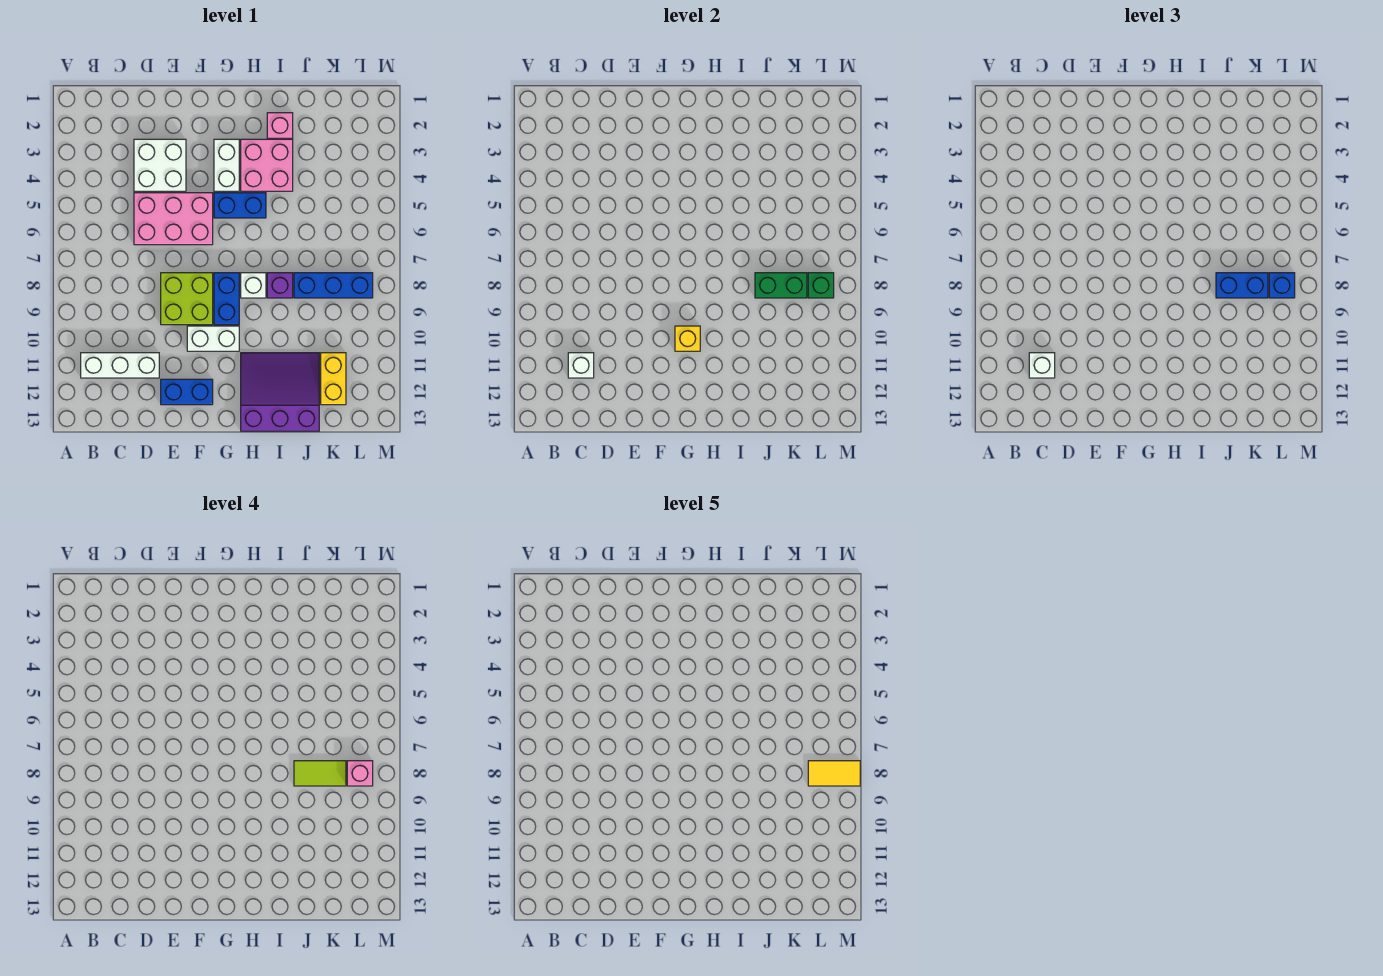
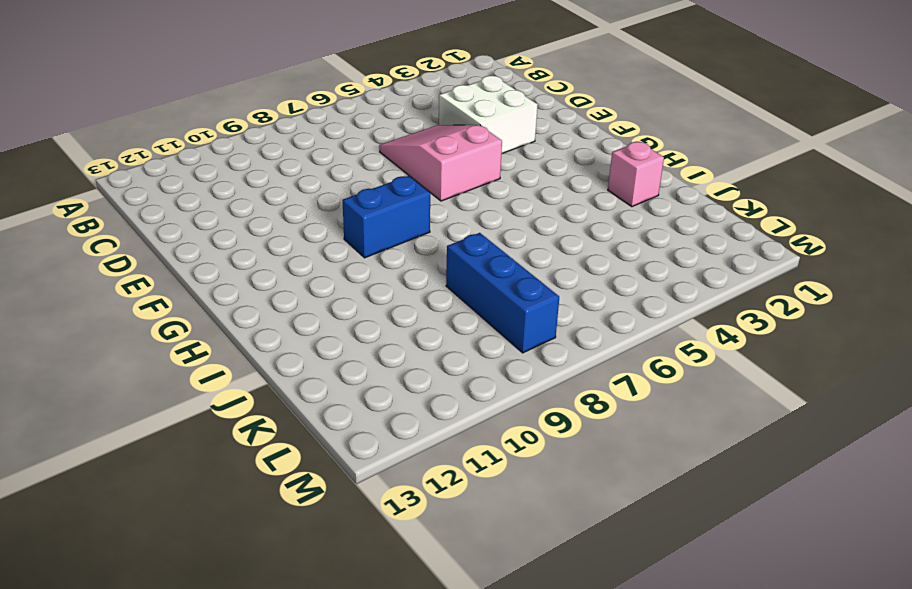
pink slope D5:F6 level 1 top F -> pink brick D5:F6 level 1
none -> white brick B11:D11 level 1
none -> lime brick E8:F9 level 1
none -> blue brick E12:F12 level 1

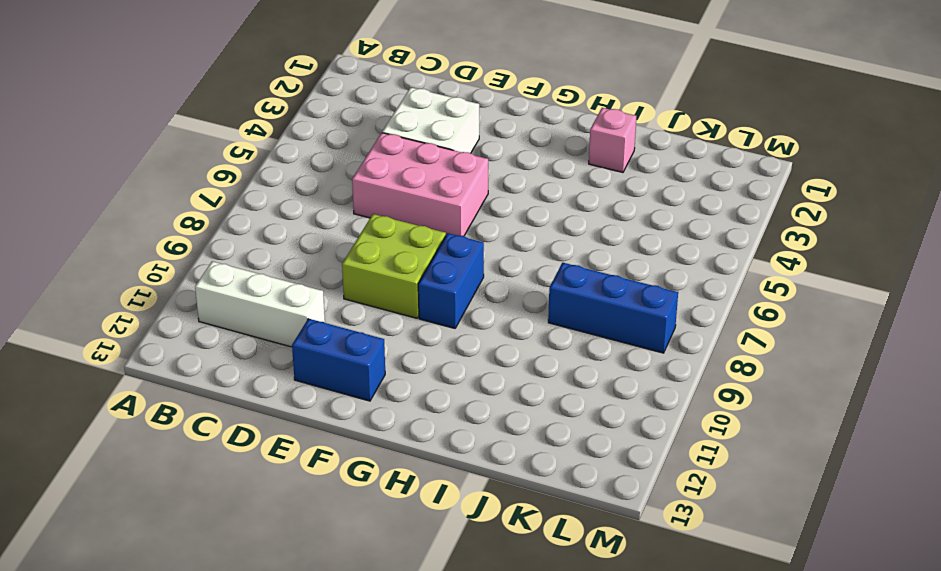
none -> white brick F10:G10 level 1
none -> white brick G3:G4 level 1
none -> blue brick G5:H5 level 1

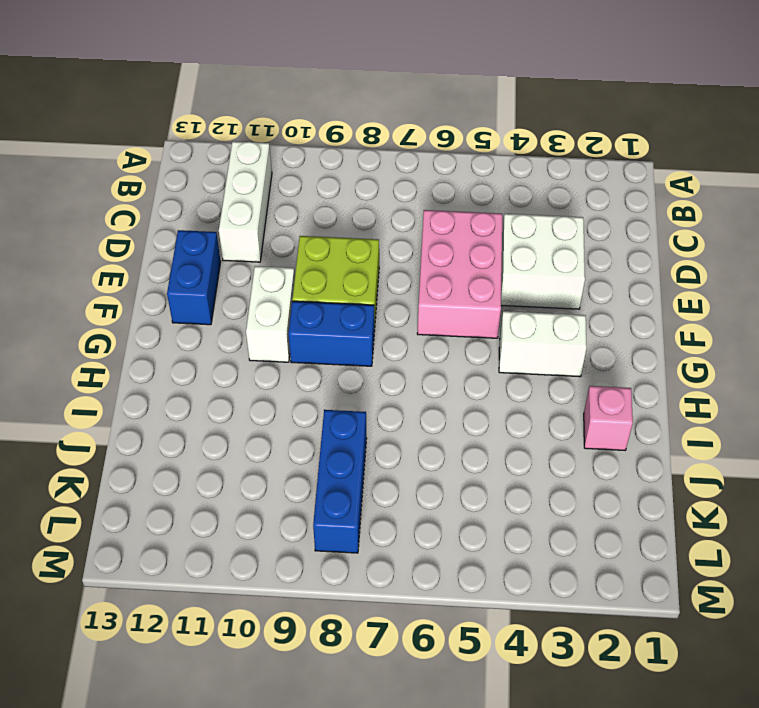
none -> blue brick G5:H5 level 1
none -> pink brick H3:I4 level 1
none -> white brick H8 level 1

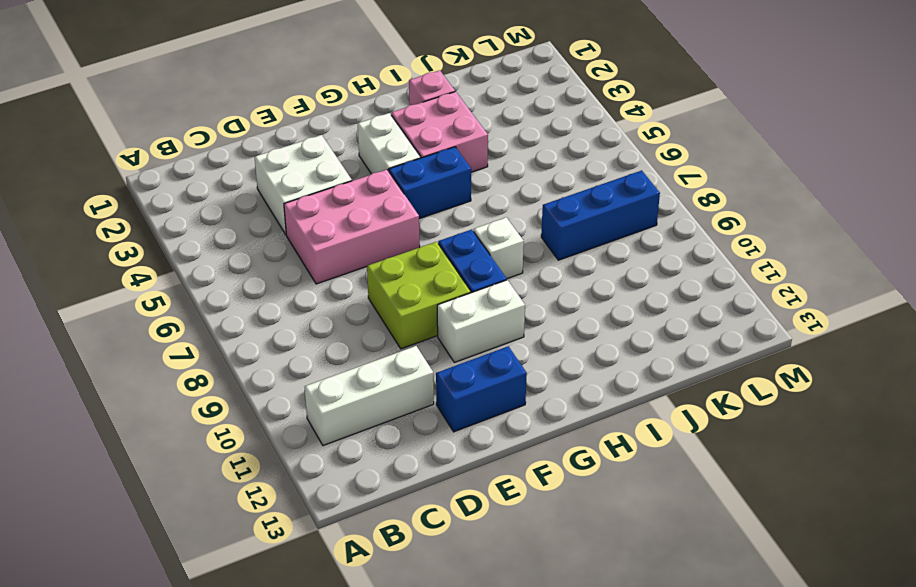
none -> purple slope H11:J13 level 1 top 13
none -> purple brick I8 level 1
none -> yellow brick K11:K12 level 1

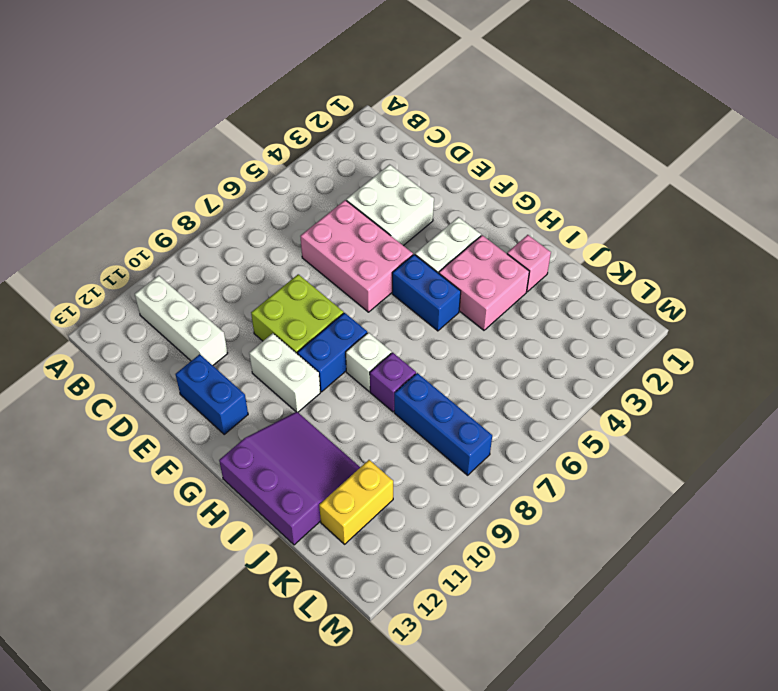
none -> white brick C11 level 2
none -> yellow brick G10 level 2
none -> green brick J8:K8 level 2

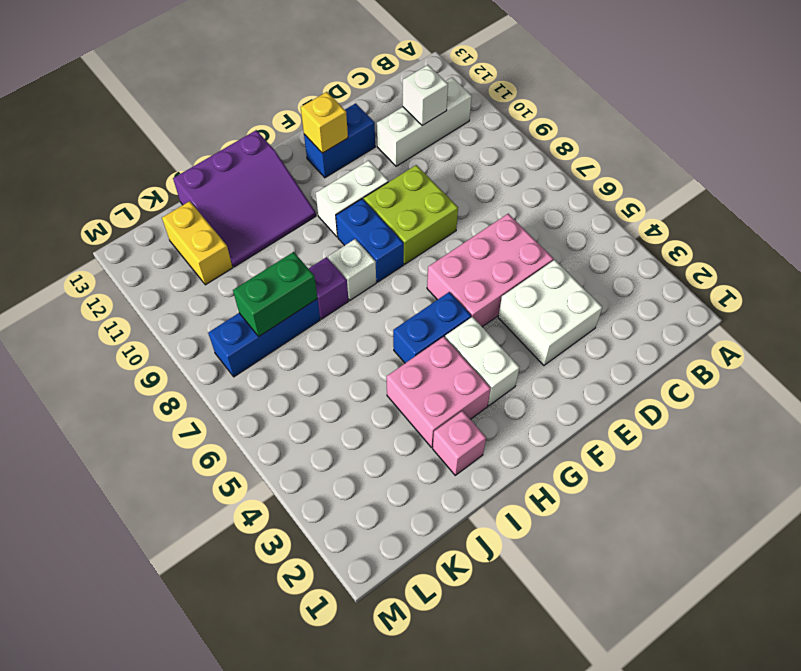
yellow brick F12 level 2 -> yellow brick G10 level 2
none -> green brick L8 level 2
none -> white brick C11 level 3
none -> blue brick J8:K8 level 3

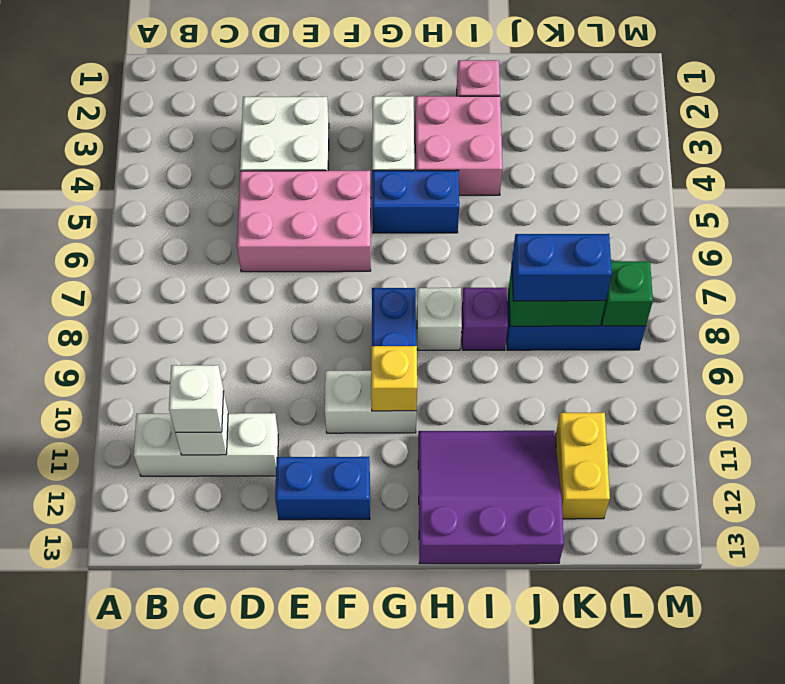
none -> lime brick E8:F9 level 1
none -> blue brick L8 level 3
none -> lime tile J8:K8 level 4

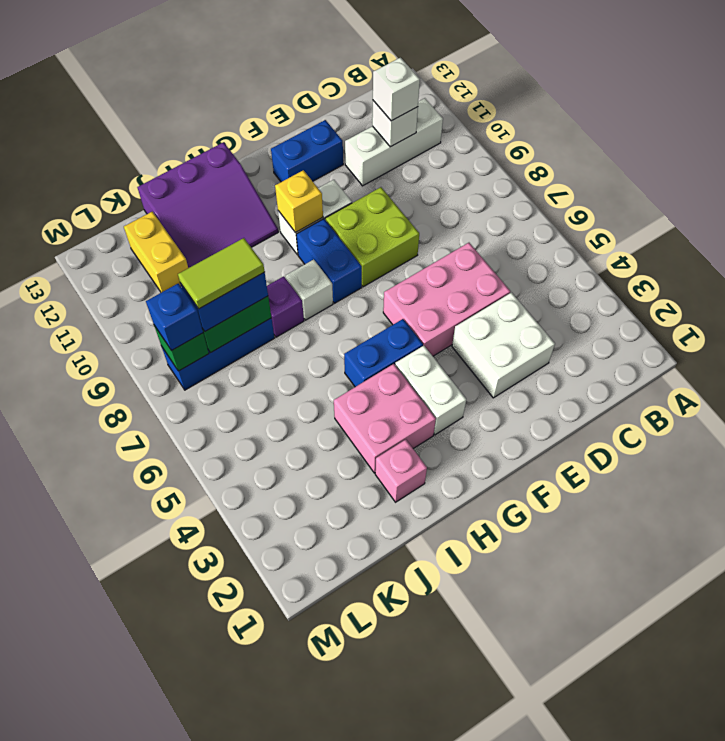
none -> pink brick L8 level 4
none -> yellow tile L8:M8 level 5

